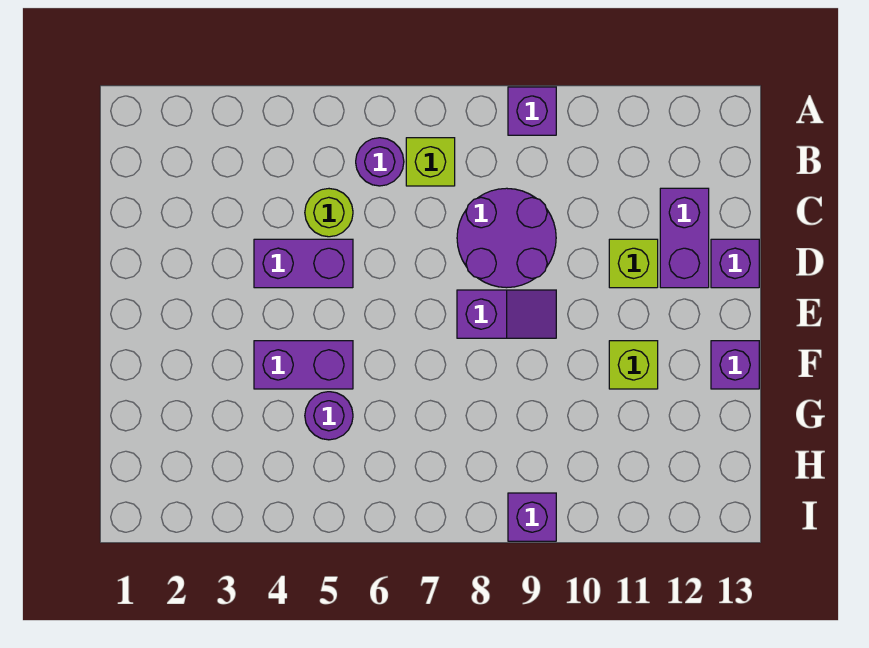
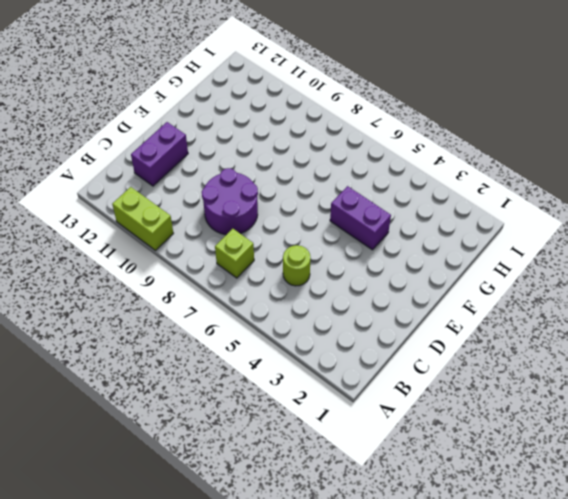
lime brick A10:A11 level 1 -> none
none -> purple brick A9 level 1
none -> purple round brick B6 level 1
none -> purple brick D4:D5 level 1

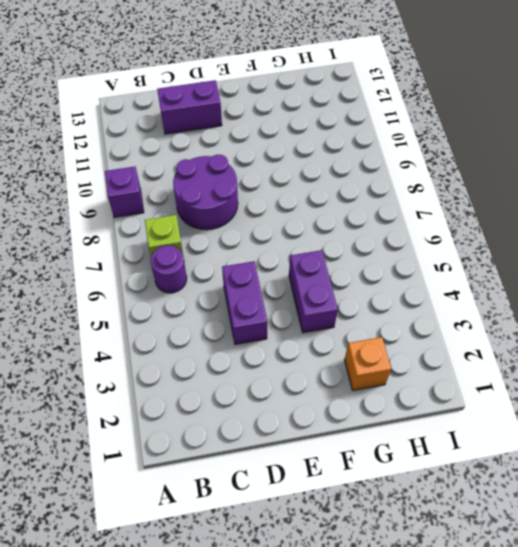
orange brick G2 level 1 -> none
none -> lime round brick C5 level 1
none -> lime brick D11 level 1
none -> purple brick D13 level 1

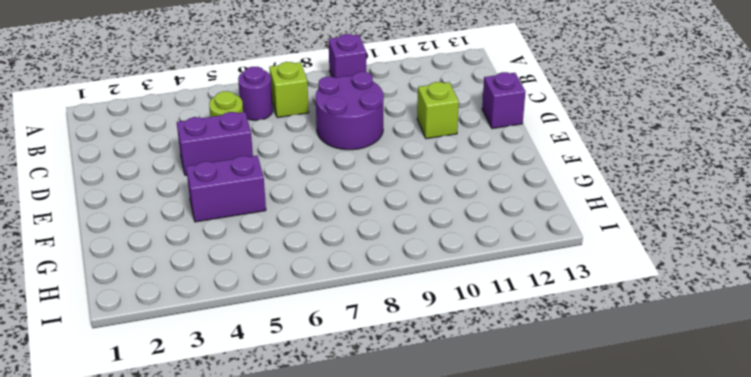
none -> purple brick C12:D12 level 1
none -> purple slope E8:E9 level 1 top 8
none -> lime brick F11 level 1

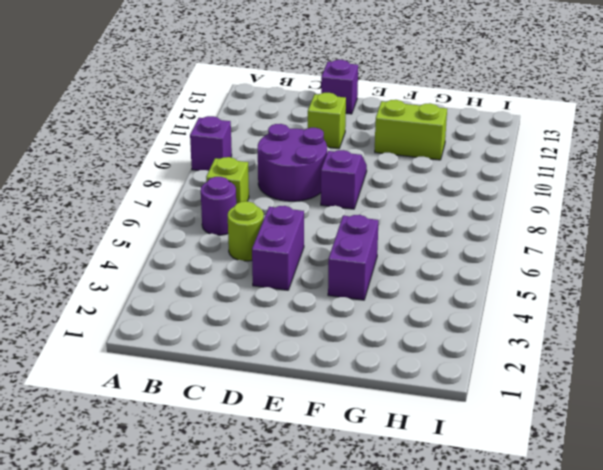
lime brick F11:G11 level 1 -> lime brick F11 level 1
none -> purple brick C12:D12 level 1
none -> purple brick F13 level 1
none -> purple round brick G5 level 1

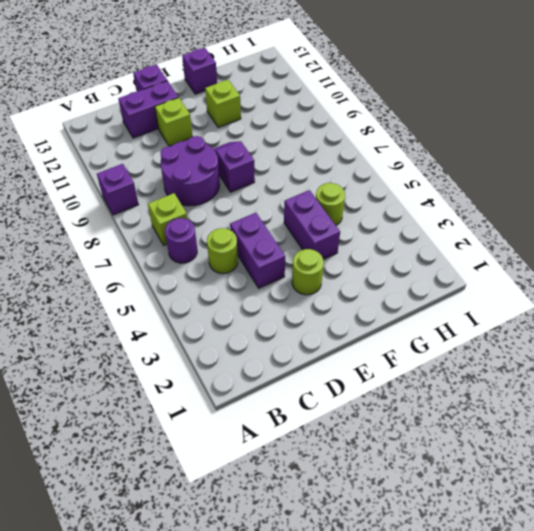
lime round brick E3 level 1 -> none
lime round brick G5 level 1 -> purple round brick G5 level 1
none -> purple brick I9 level 1

